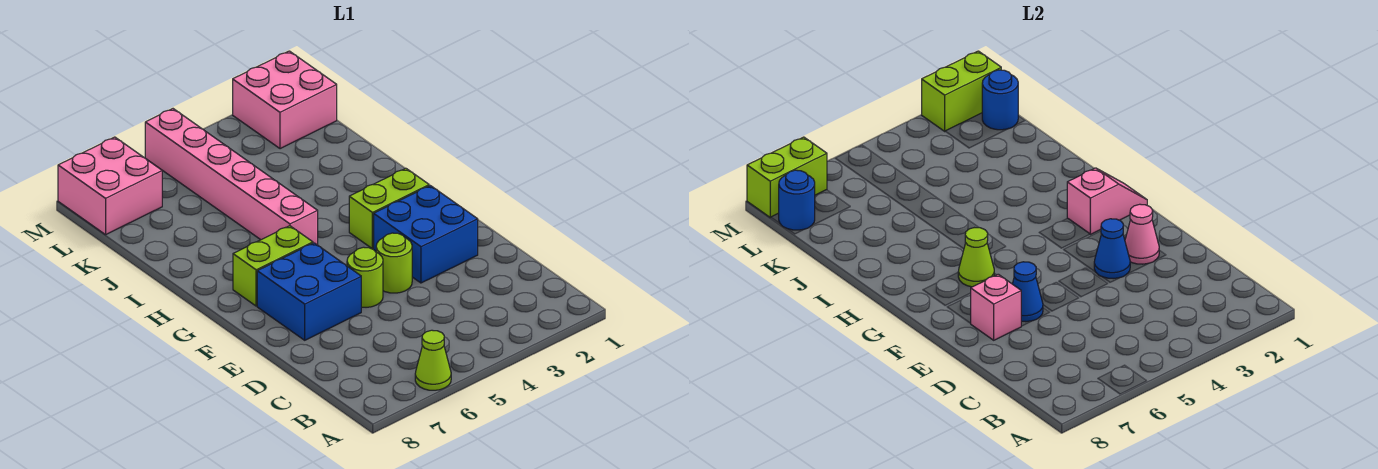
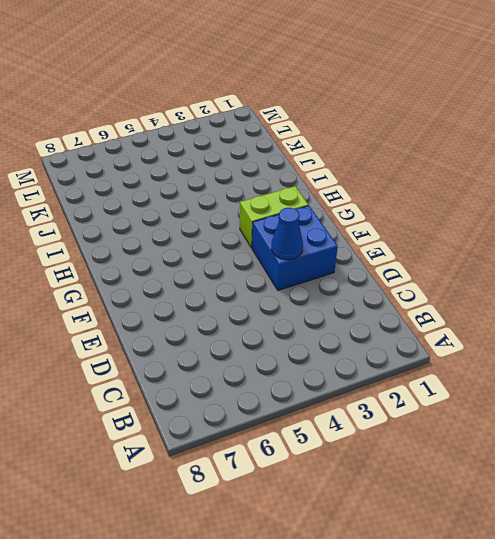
none -> lime cone A6 level 1
none -> lime round brick E4 level 1
none -> lime round brick E5 level 1

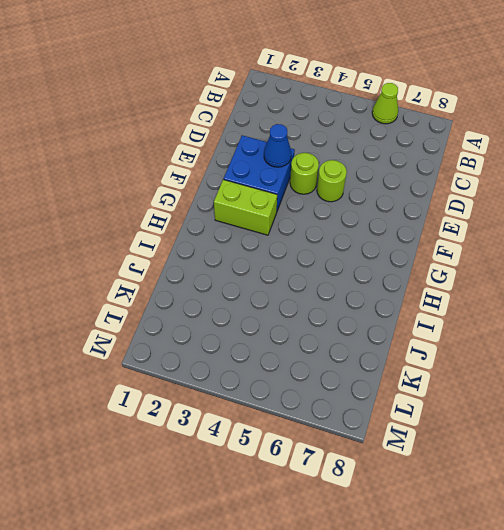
none -> blue brick E6:F7 level 1
none -> lime brick G6:G7 level 1
none -> pink brick H5:M5 level 1

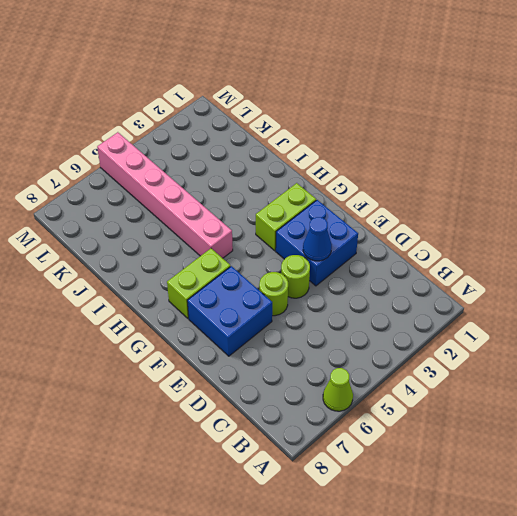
none -> pink brick L1:M2 level 1
none -> pink brick L7:M8 level 1
none -> pink cone E2 level 2

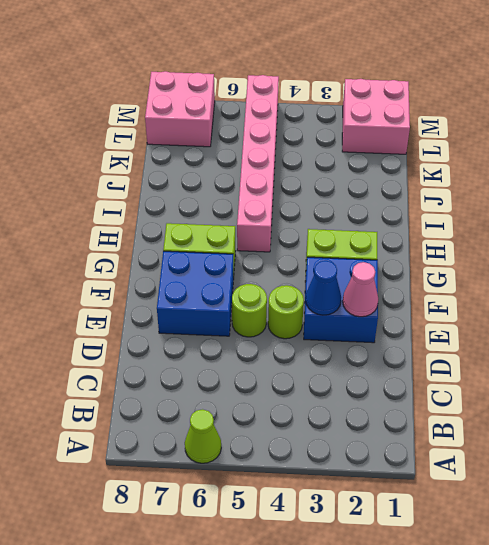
none -> blue cone E6 level 2
none -> pink brick E7 level 2
none -> pink slope G1:G2 level 2 top 2

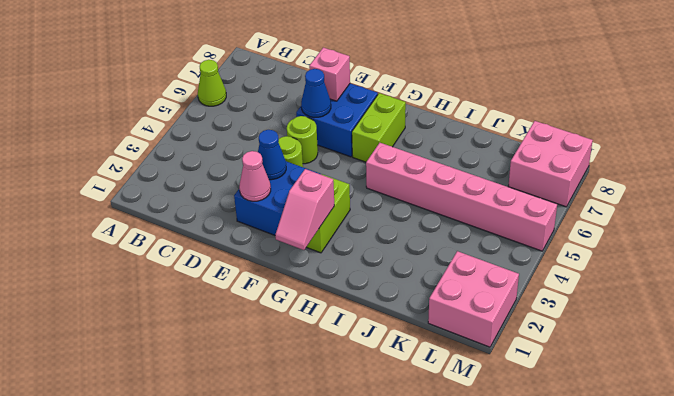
none -> lime cone G6 level 2
none -> blue round brick L1 level 2
none -> blue round brick L8 level 2

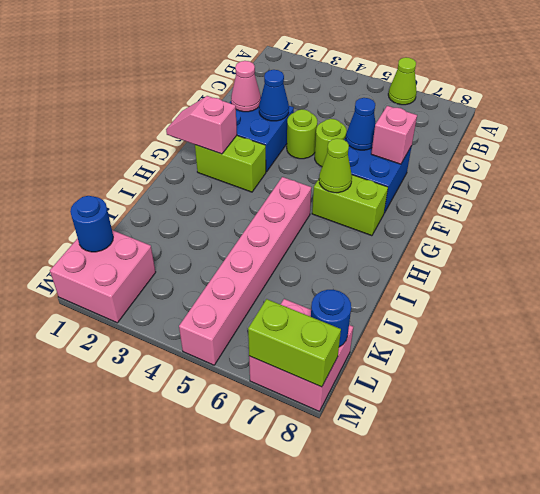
none -> lime brick M1:M2 level 2

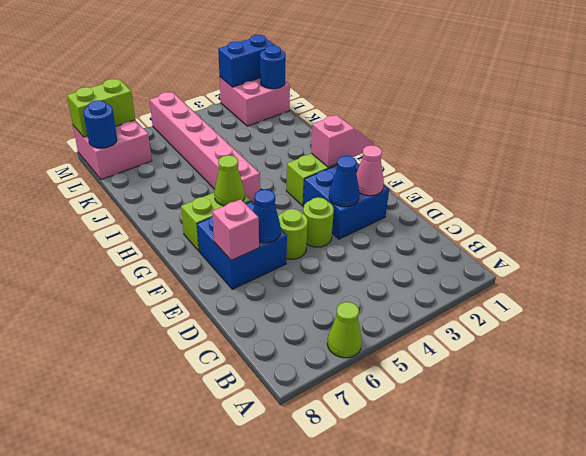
blue brick M1:M2 level 2 -> lime brick M1:M2 level 2

